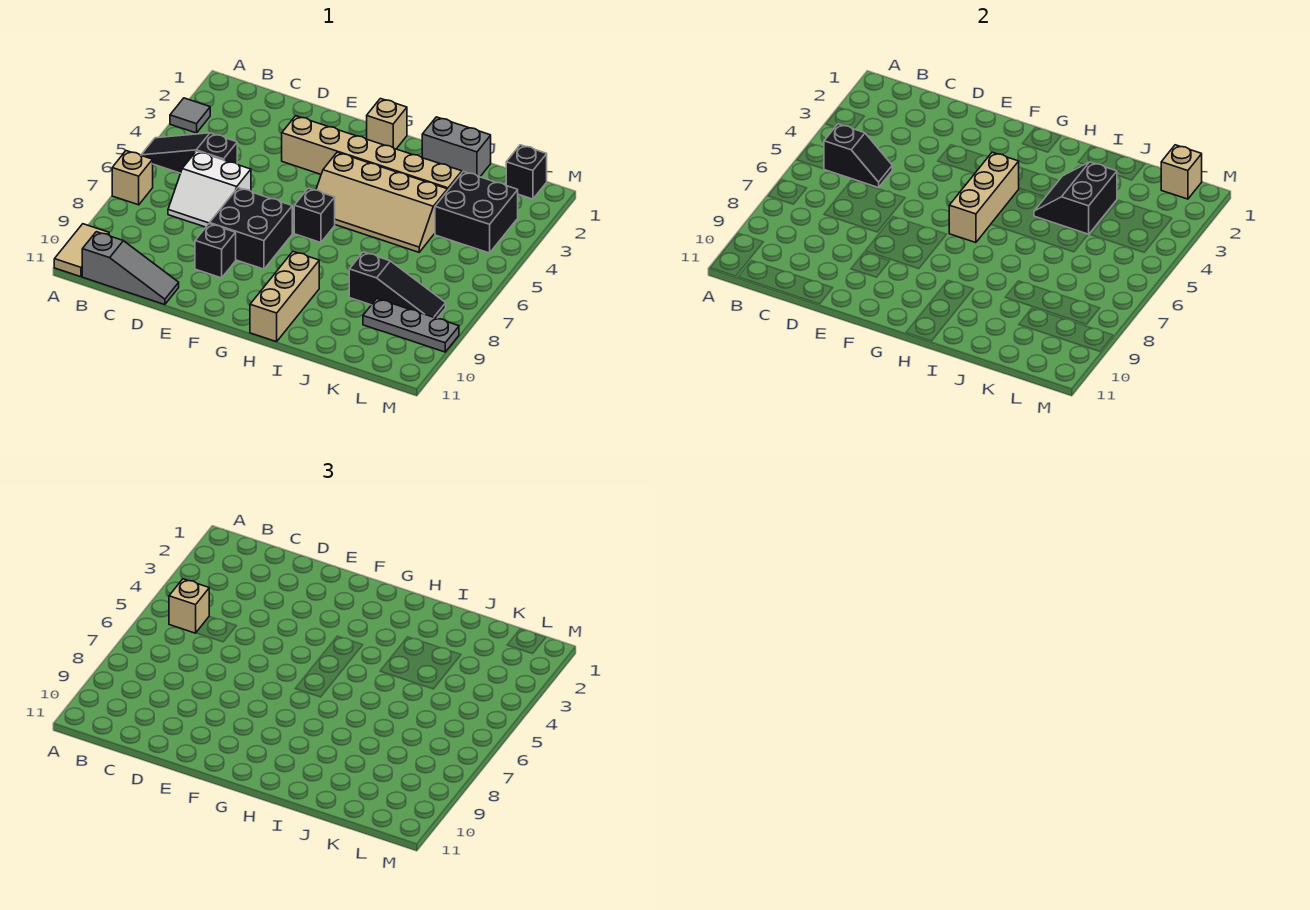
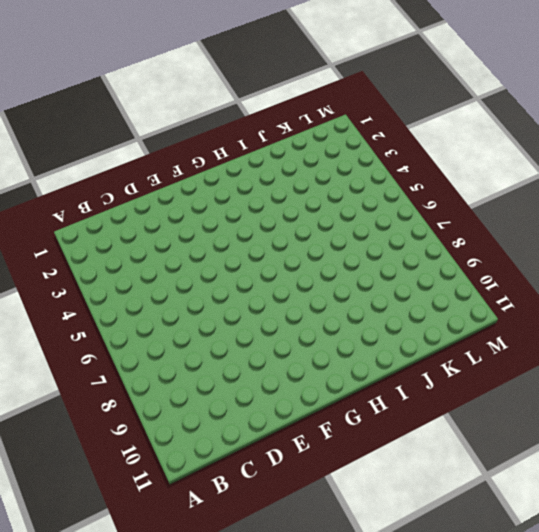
none -> grey tile A3 level 1
none -> black slope A5:C5 level 1 top C
none -> tan brick A7 level 1

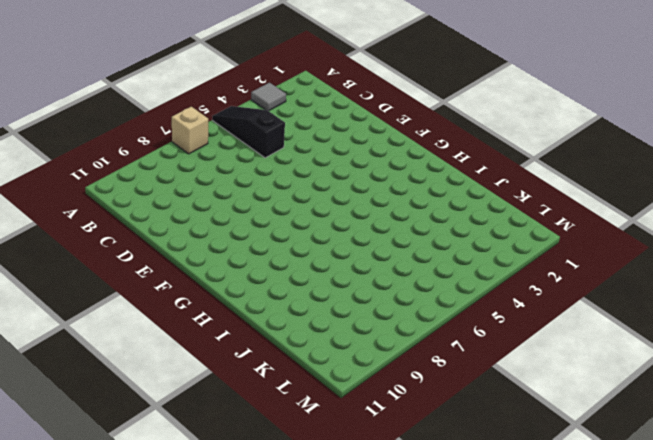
none -> tan tile A10:A11 level 1
none -> grey slope B11:D11 level 1 top B
none -> white slope C6:D7 level 1 top 6

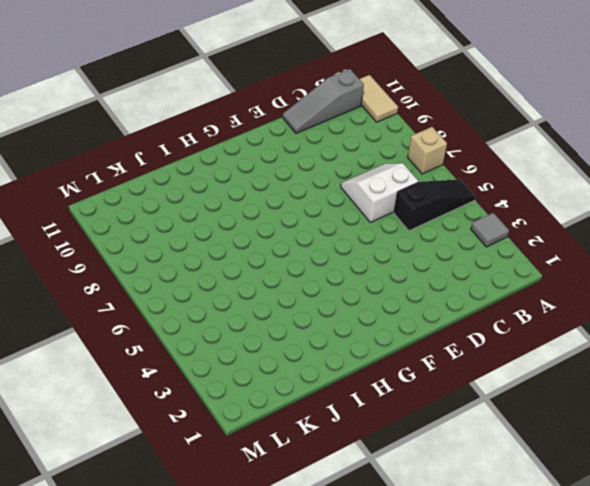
none -> tan brick E3:J3 level 1
none -> black brick E7:F8 level 1
none -> black brick E9 level 1

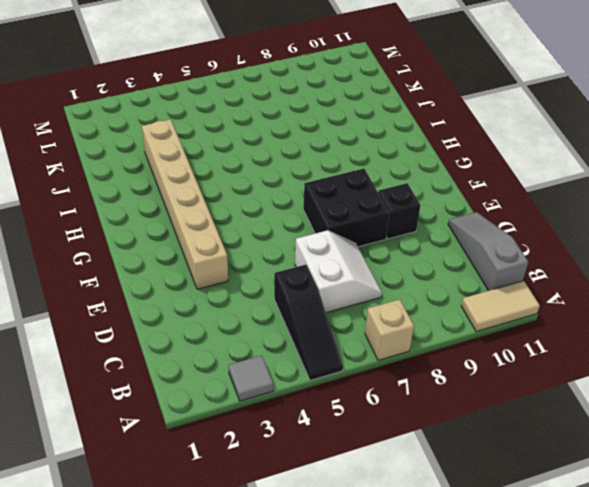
none -> tan brick G1 level 1
none -> tan slope G4:J5 level 1 top 4
none -> black brick G6 level 1

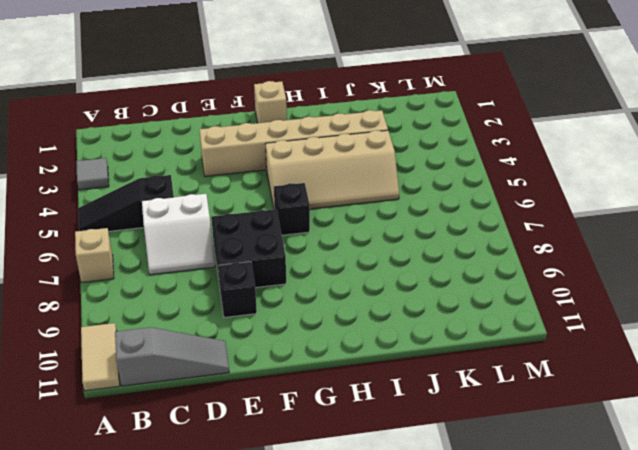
none -> tan brick H9:H11 level 1
none -> grey brick I1:J1 level 1
none -> black slope J8:L8 level 1 top J

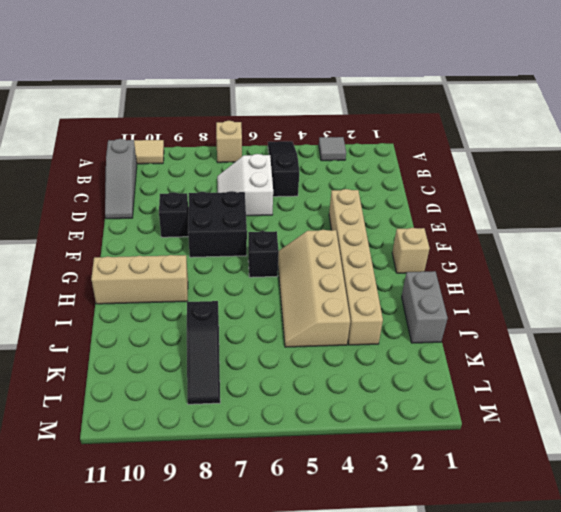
none -> black brick K3:L4 level 1
none -> grey plate K9:M9 level 1
none -> black brick L1 level 1

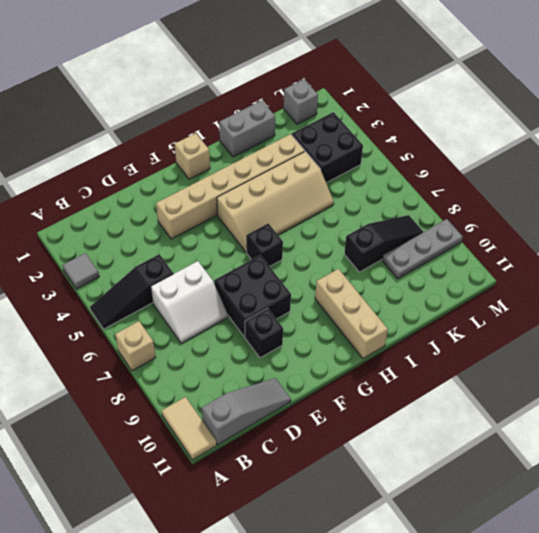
grey brick L1 level 1 -> black brick L1 level 1
none -> black slope B5:C5 level 2 top B
none -> tan brick G4:G6 level 2
none -> black slope I3:J4 level 2 top J

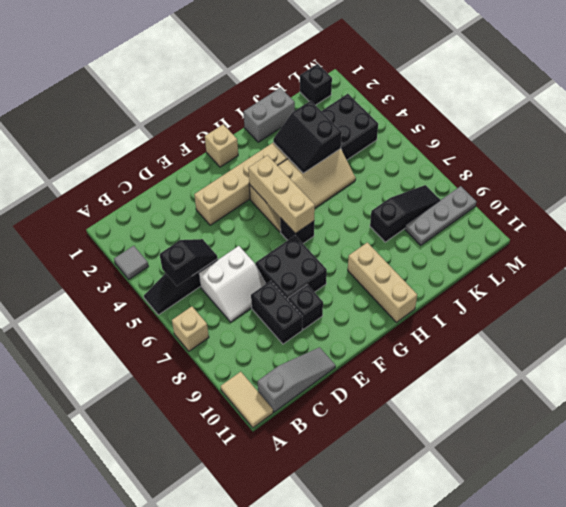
black brick D8:D9 level 1 -> none
none -> tan brick L1 level 2
none -> tan brick B5 level 3

